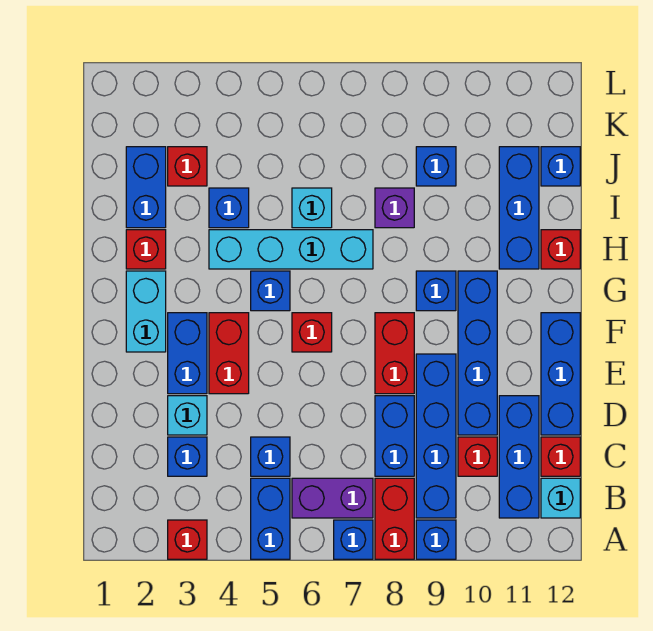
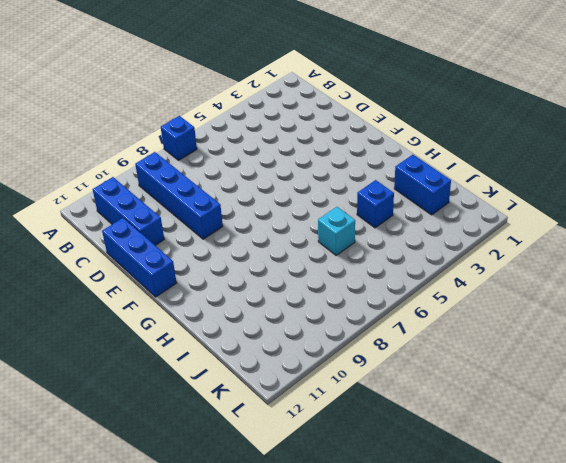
none -> red brick A3 level 1
none -> blue brick A5:B5 level 1
none -> red brick A8:B8 level 1
none -> blue brick A9 level 1

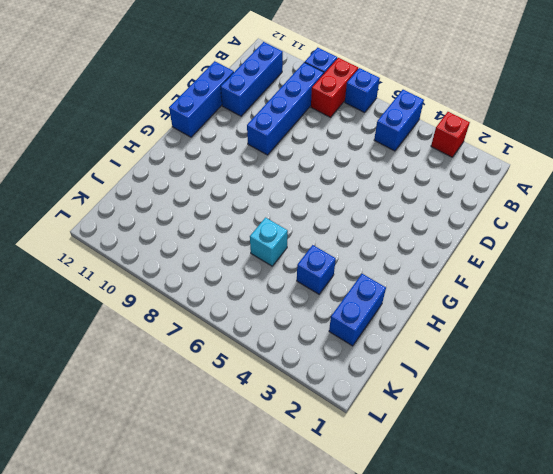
none -> purple brick B6:B7 level 1
none -> cyan brick B12 level 1
none -> blue brick C3 level 1
none -> blue brick C5 level 1

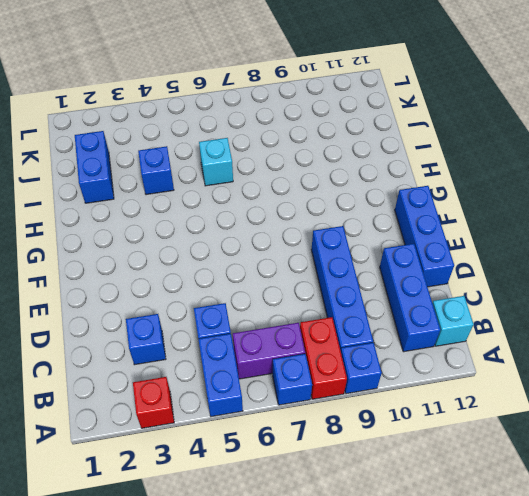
none -> blue brick C8:D8 level 1
none -> red brick C10 level 1
none -> red brick C12 level 1
none -> cyan brick D3 level 1

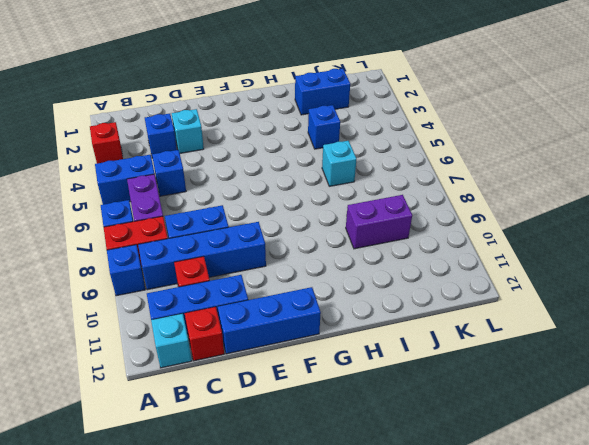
purple brick I9:J9 level 1 -> blue brick J9 level 1
none -> blue brick D10:G10 level 1
none -> blue brick E3:F3 level 1
none -> red brick E4:F4 level 1
none -> red brick E8:F8 level 1

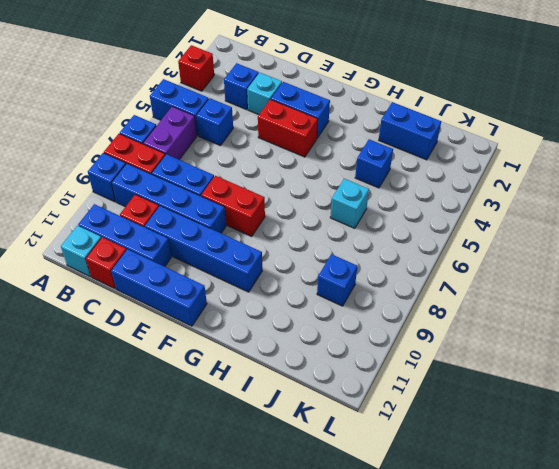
none -> cyan brick F2:G2 level 1
none -> red brick F6 level 1
none -> blue brick G5 level 1
none -> blue brick G9 level 1

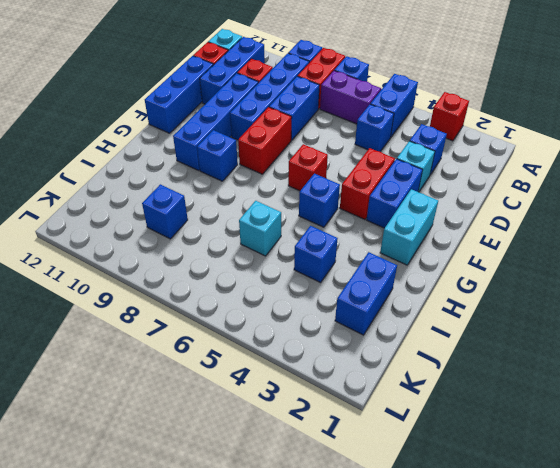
none -> red brick H2 level 1
none -> cyan brick H4:H7 level 1
none -> blue brick H11:J11 level 1
none -> red brick H12 level 1

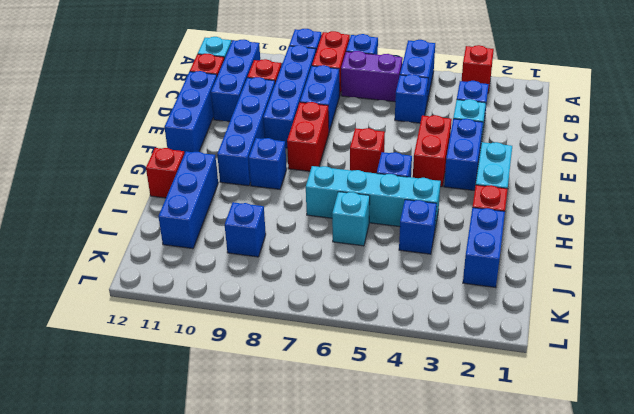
none -> purple brick I8 level 1
none -> red brick J3 level 1
none -> blue brick J12 level 1

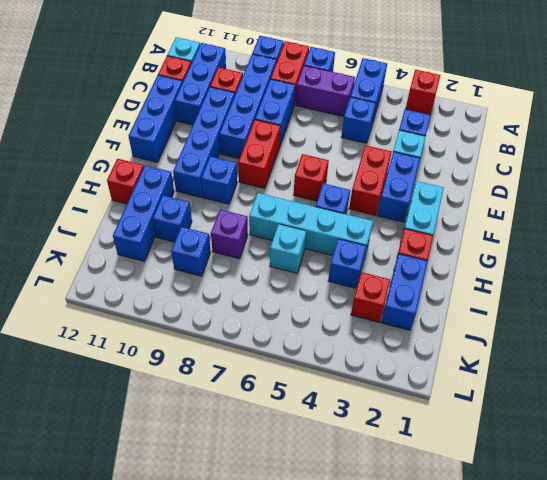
blue brick I10 level 1 -> blue brick J12 level 1

